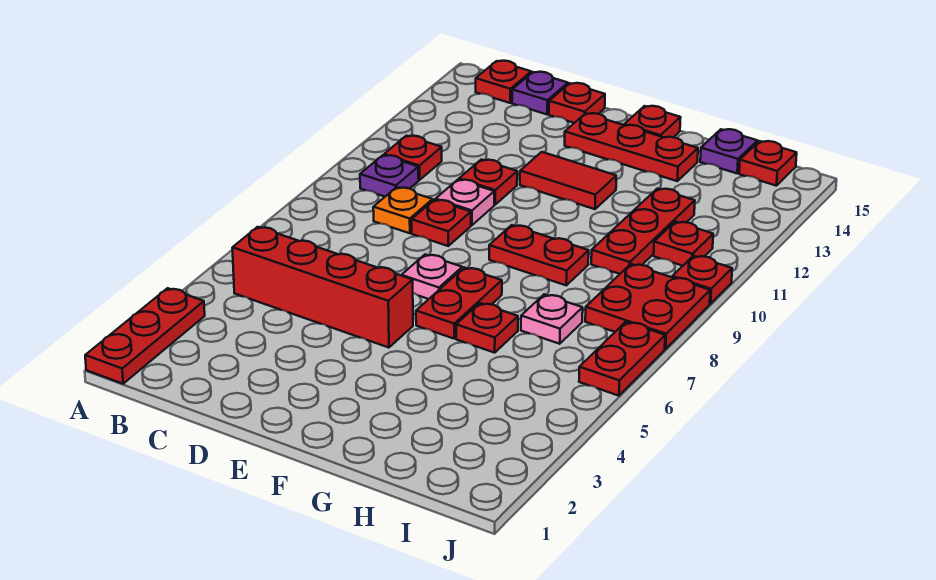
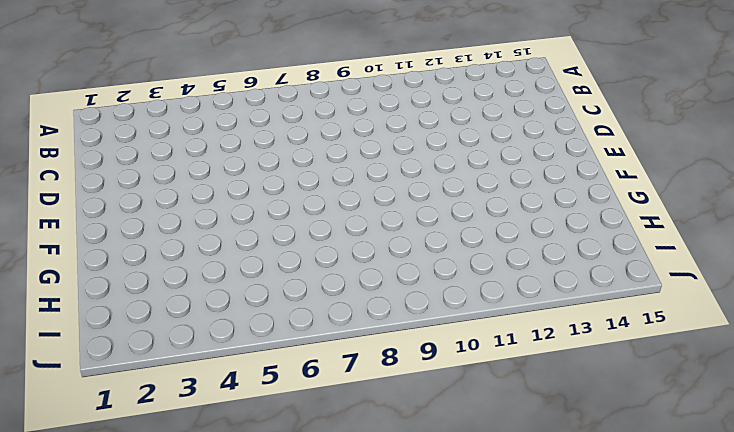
none -> red plate A1:A3 level 1
none -> red brick B5:E5 level 1
none -> purple plate B10 level 1

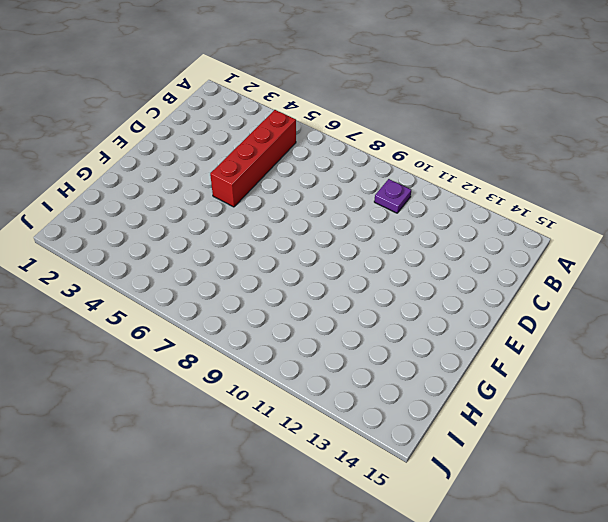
none -> red plate A1:A3 level 1
none -> red plate B11 level 1
none -> red plate B15 level 1

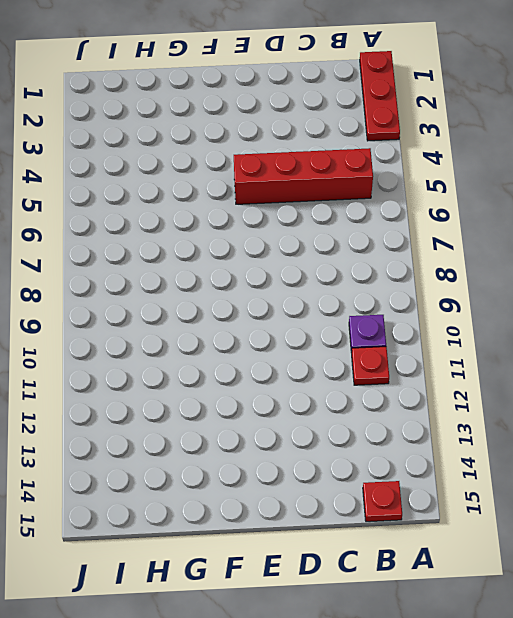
none -> orange plate C9 level 1
none -> purple plate C15 level 1
none -> red plate D9 level 1

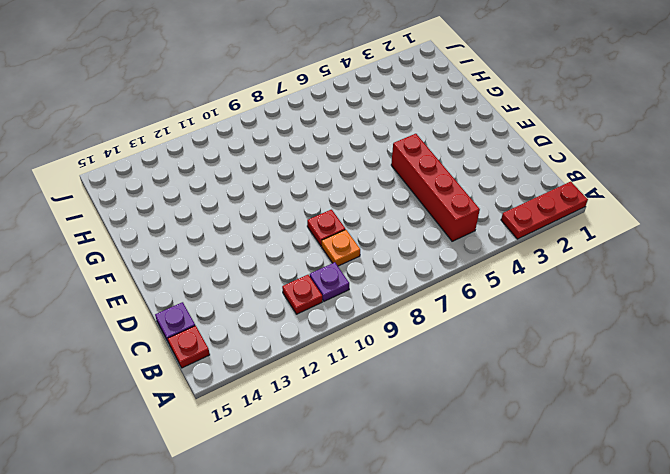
none -> pink plate D10 level 1
none -> red plate D11 level 1
none -> red plate D15 level 1

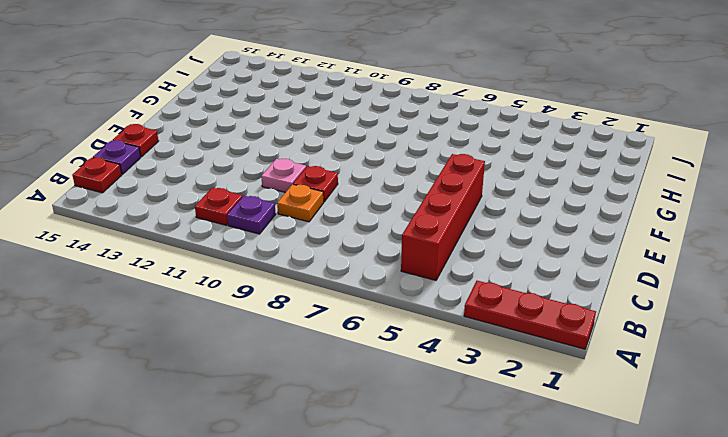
none -> red plate D11 level 1
none -> pink plate E7 level 1
none -> red tile E12:F12 level 1

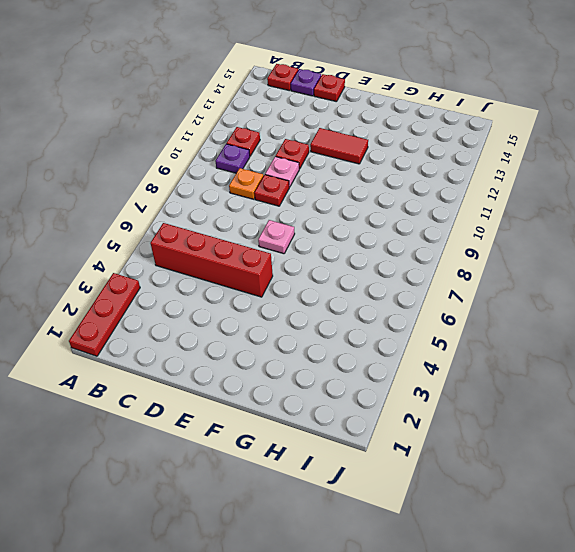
none -> red plate E14:G14 level 1
none -> red plate F6:F7 level 1
none -> red plate F9:G9 level 1

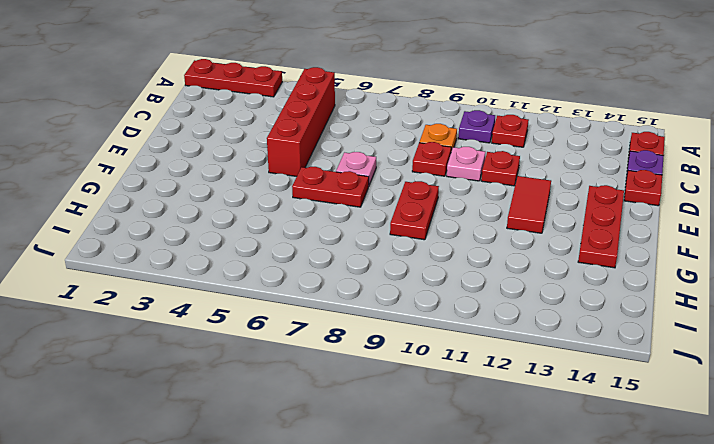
none -> red plate F15 level 1
none -> red plate G6 level 1
none -> pink plate H7 level 1

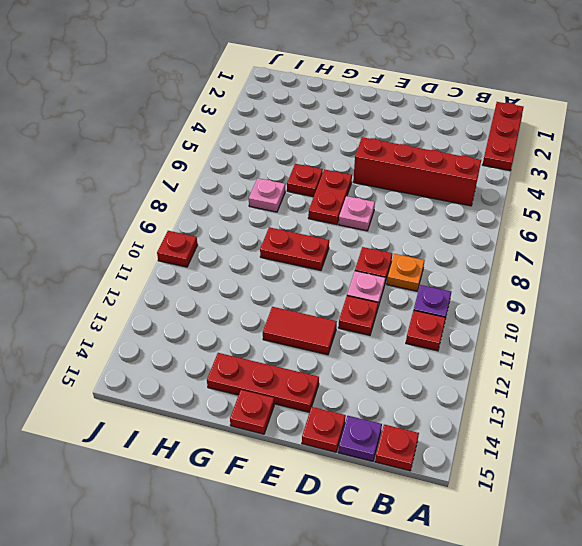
none -> red plate H10:H12 level 1
none -> purple plate H15 level 1
none -> red plate I8:J9 level 1

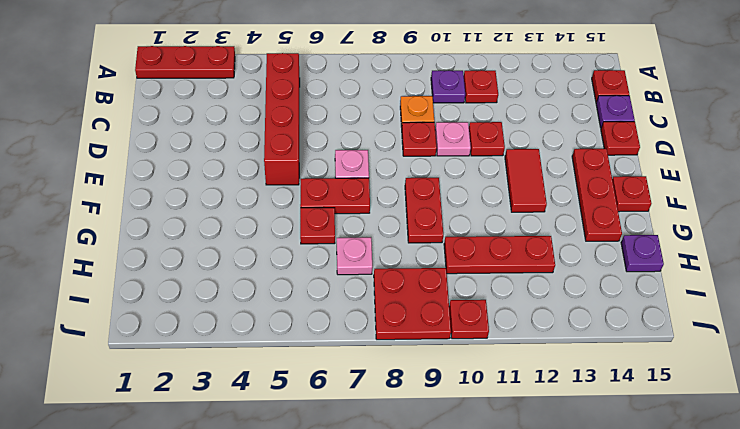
none -> red plate I11 level 1
none -> red plate I15 level 1
none -> red plate J6:J7 level 1

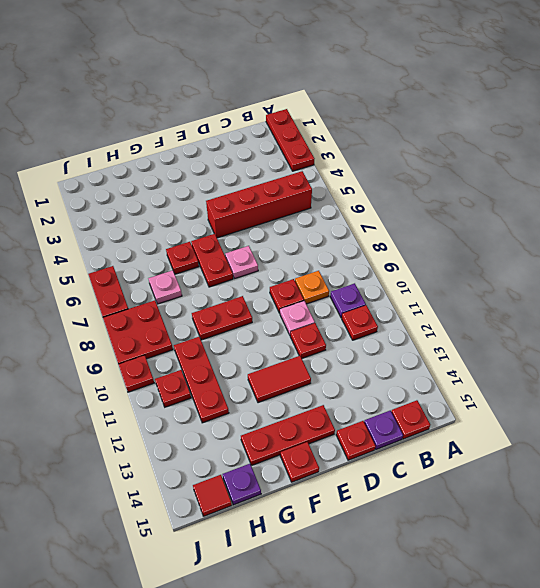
red tile I15 level 1 -> red plate I15 level 1

